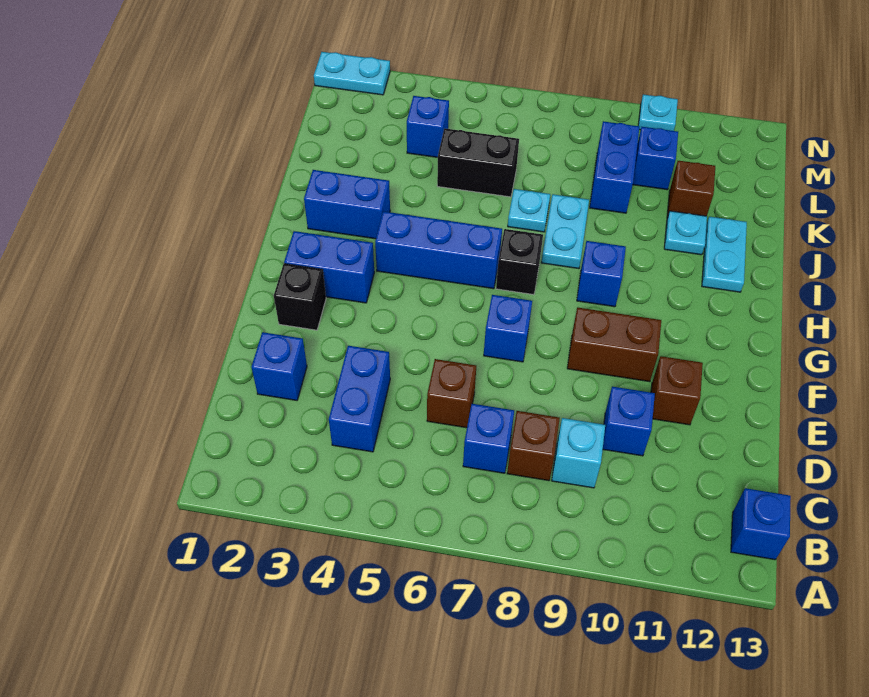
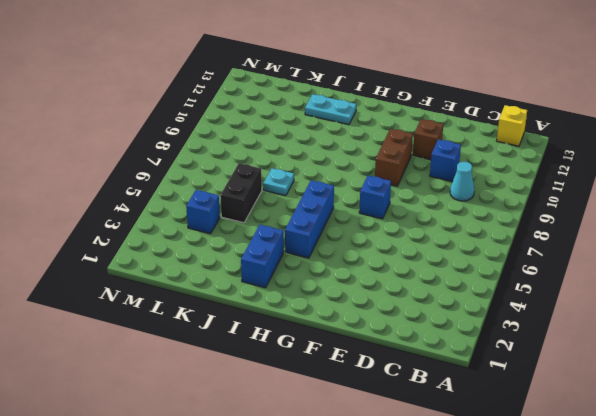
yellow brick B13 level 1 -> blue brick B13 level 1
cyan cone C9 level 1 -> cyan brick C9 level 1
none -> blue brick C4:D4 level 1
none -> blue brick C7 level 1
none -> brown brick C8 level 1

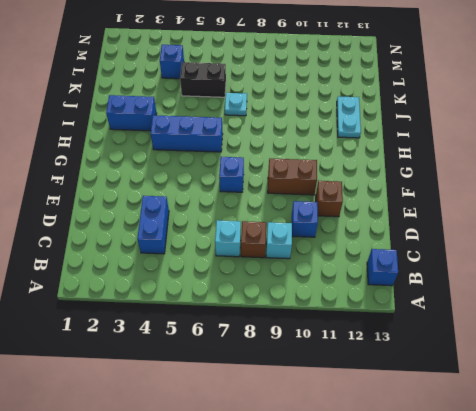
cyan brick C7 level 1 -> blue brick C7 level 1
none -> blue brick D2 level 1
none -> brown brick D6 level 1
none -> black brick F2 level 1

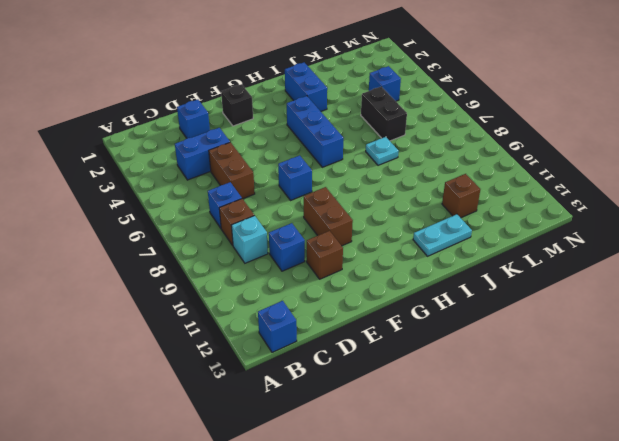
brown brick D5:D6 level 1 -> brown brick D6 level 1
none -> blue brick G2:G3 level 1
none -> black brick H7 level 1
none -> blue brick H9 level 1

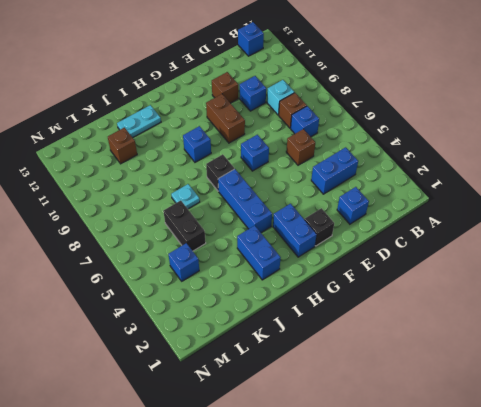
none -> cyan plate I8:J8 level 1
none -> cyan plate J11 level 1
none -> blue brick K9:L9 level 1

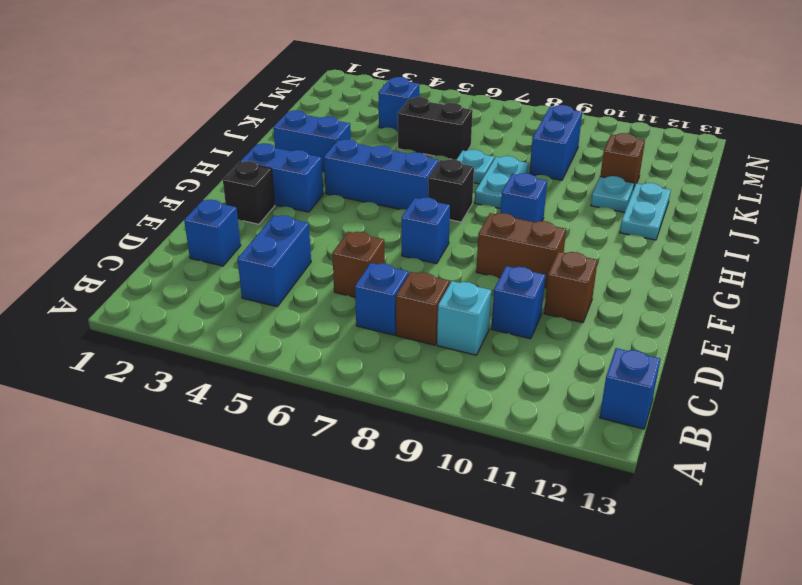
none -> blue brick L10 level 1
none -> cyan plate N1:N2 level 1
none -> cyan plate N10 level 1

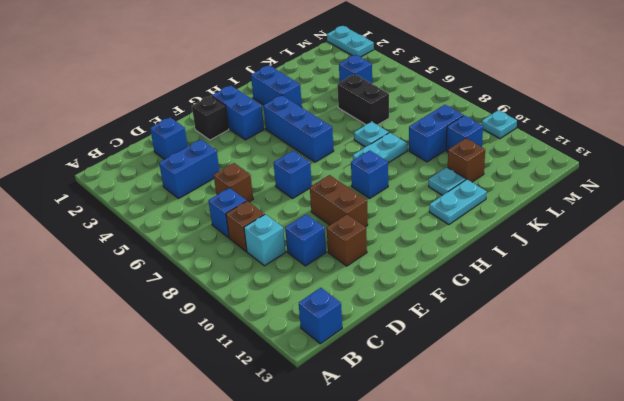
none -> black brick H7 level 1

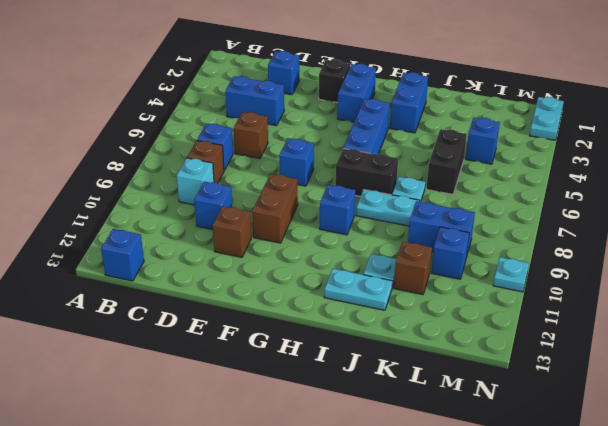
black brick H7:I7 level 1 -> black brick H7 level 1

